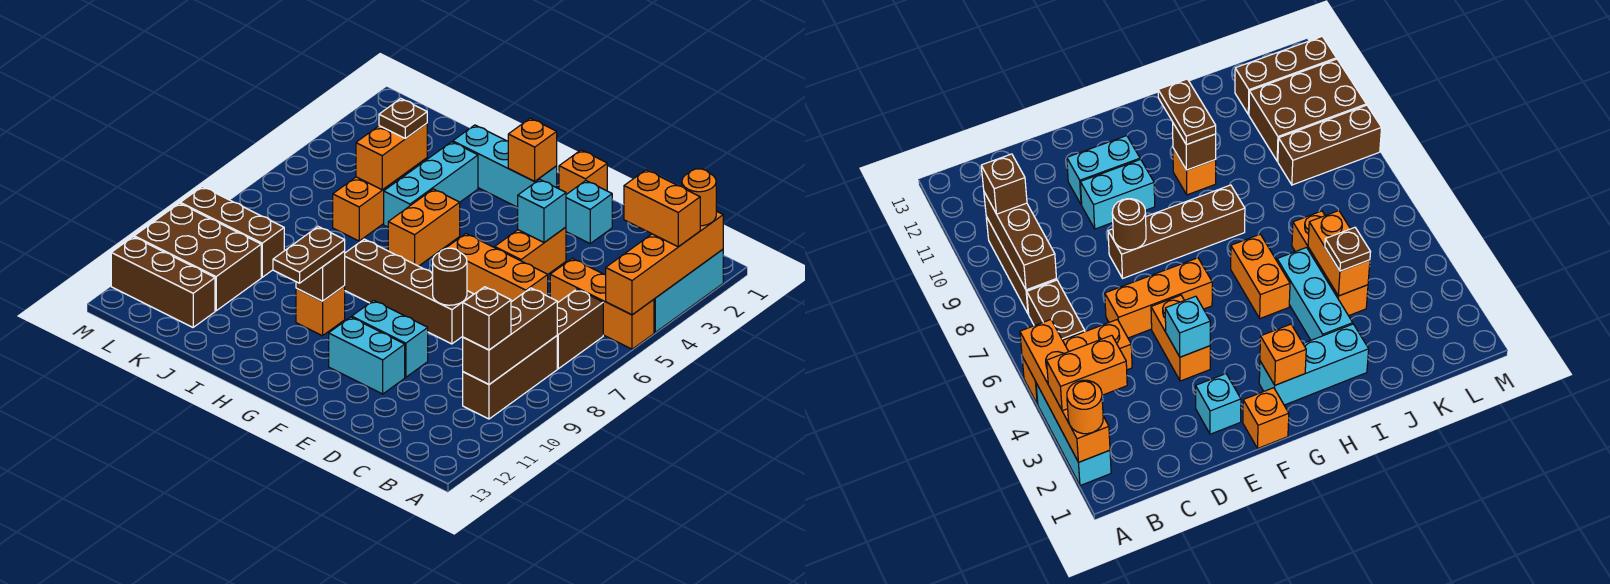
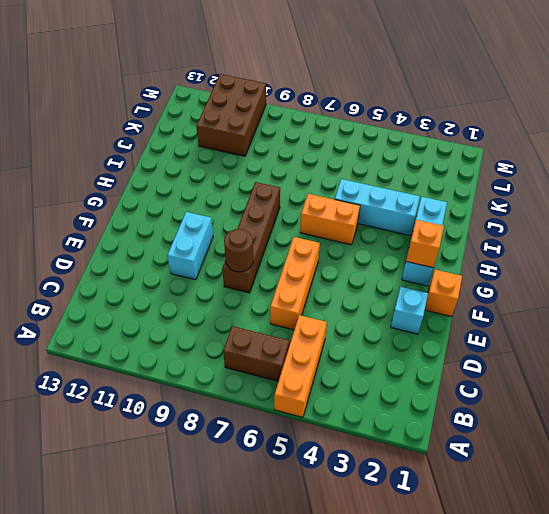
none -> cyan brick A2:A4 level 1
none -> brown brick B8:B10 level 1
none -> orange brick E4:E5 level 1
none -> cyan brick E11:F11 level 1

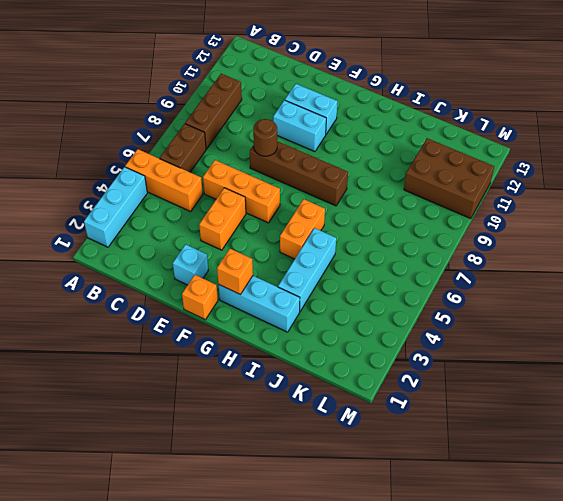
none -> orange brick H10 level 1
none -> orange brick J4:J6 level 1
none -> brown brick K9:M9 level 1
none -> brown brick K12:M12 level 1

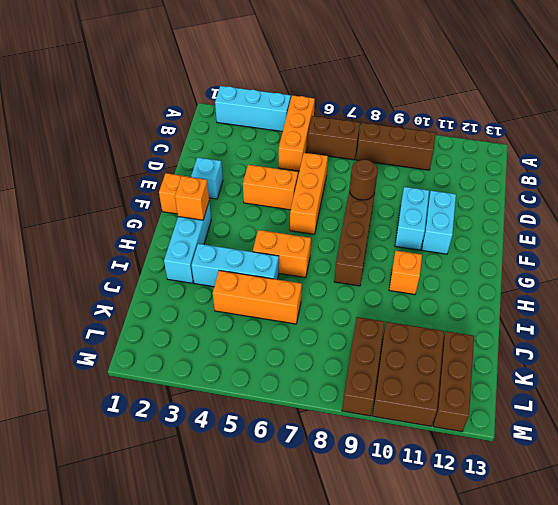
none -> orange brick A2:A5 level 2
none -> brown brick B8:B10 level 2
none -> cyan brick E4 level 2
none -> brown brick H10 level 2

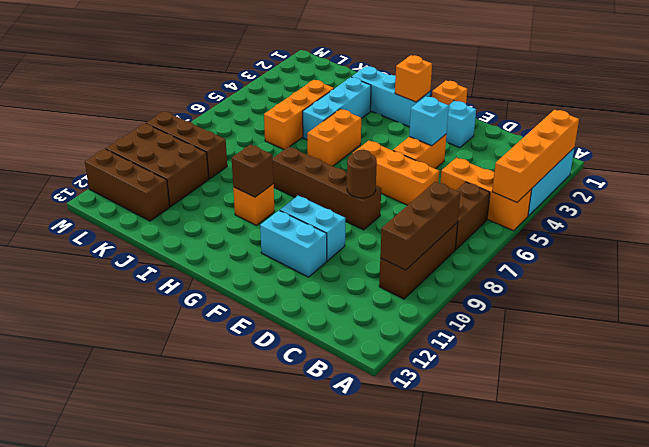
none -> orange brick J4:J5 level 2
none -> orange round brick A2 level 3
none -> orange brick A3:B3 level 3
none -> brown brick B10 level 3

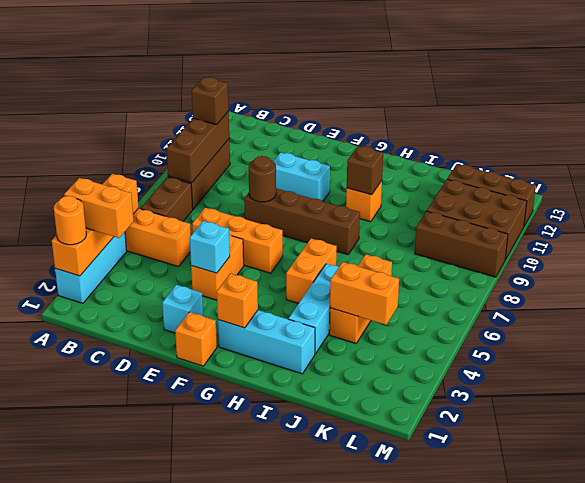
orange brick J4:K4 level 2 -> orange brick J4:J5 level 2
none -> cyan brick E11:F11 level 1
none -> brown plate H10:H11 level 3
none -> brown plate J4 level 3

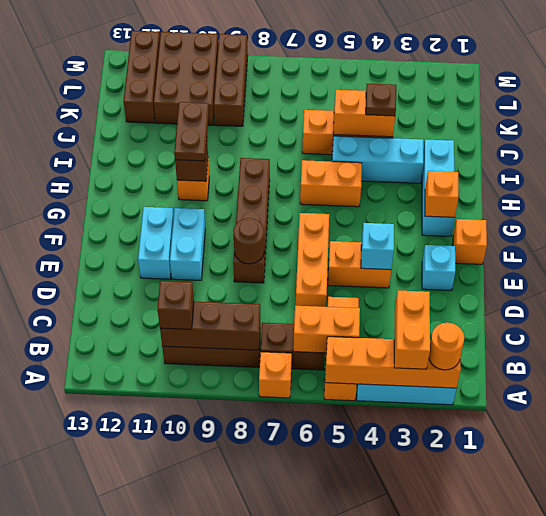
orange brick A7 level 1 -> none
orange brick B5:B6 level 2 -> none
brown plate H10:I10 level 3 -> brown plate H10:H11 level 3

